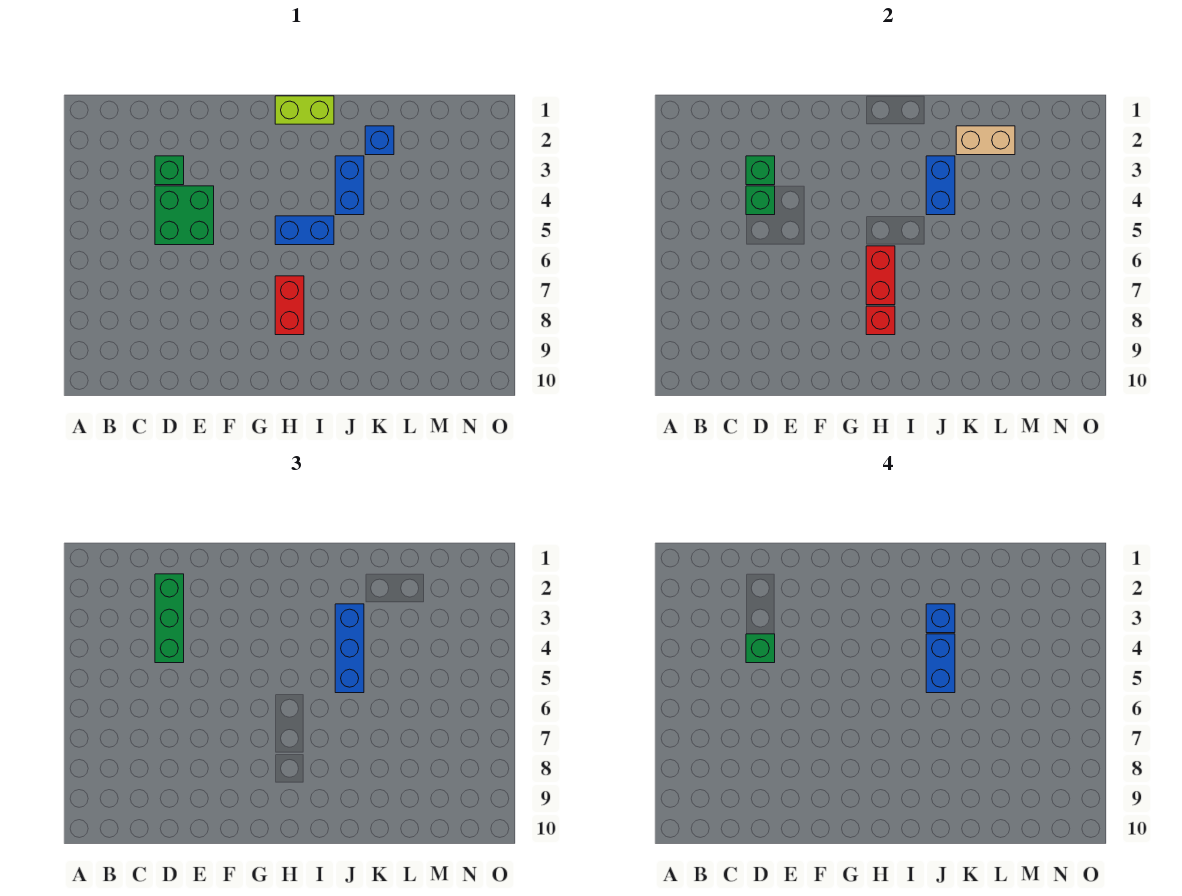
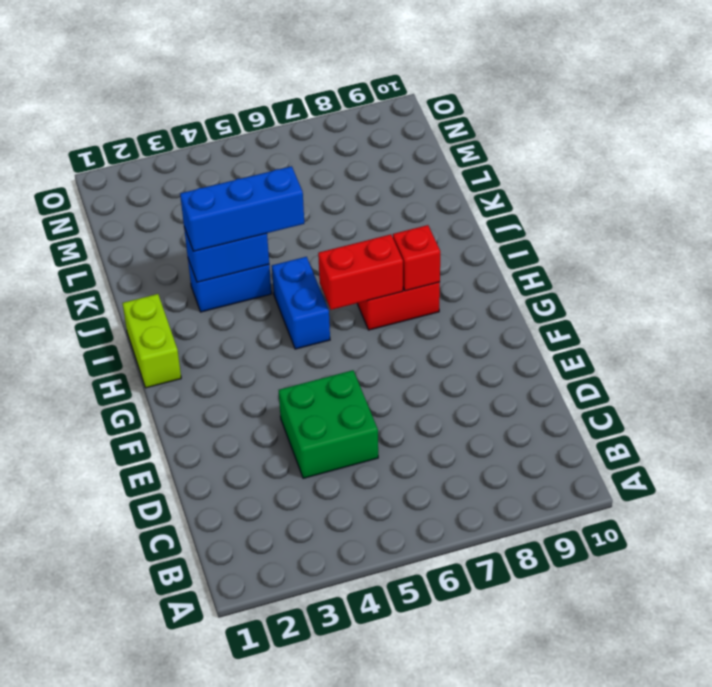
none -> green brick D3 level 1
none -> blue brick K2 level 1
none -> green brick D3 level 2

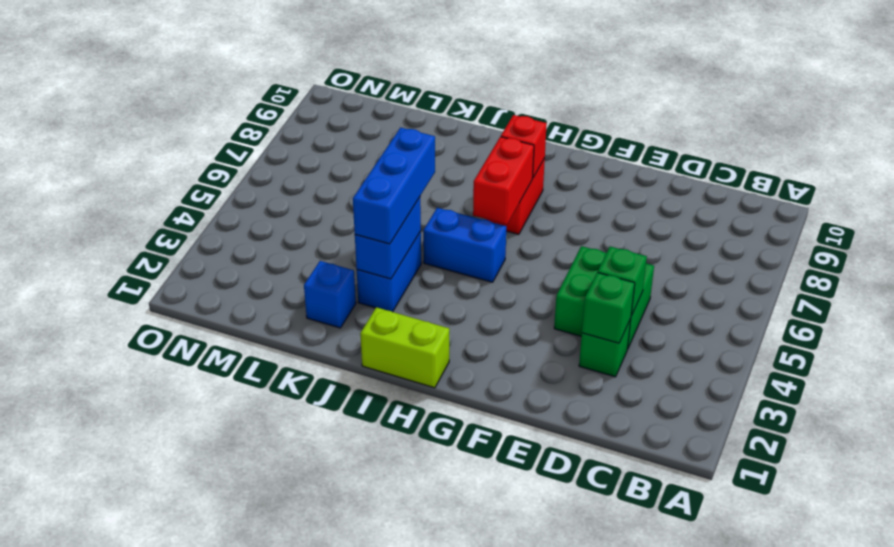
none -> tan brick K2:L2 level 2
none -> green brick D2:D4 level 3
none -> green brick D4 level 4

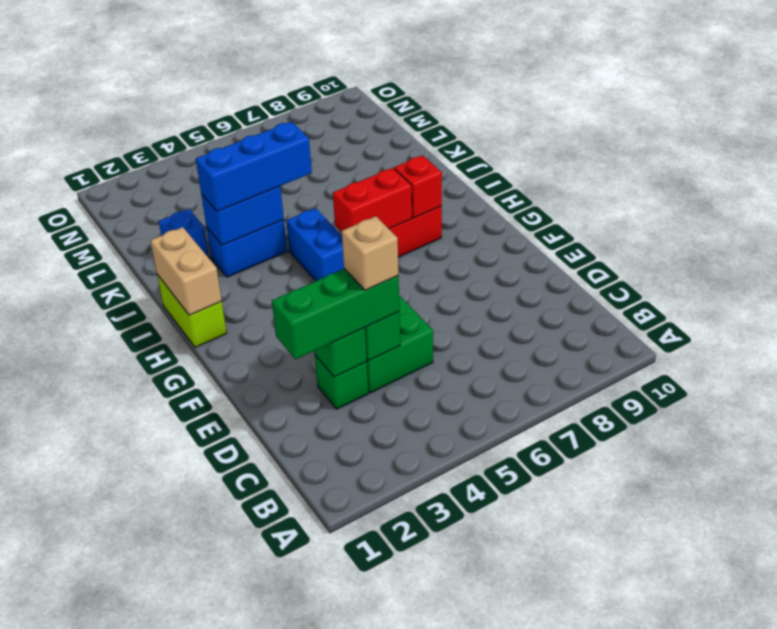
tan brick D4 level 4 -> green brick D4 level 4
tan brick H1:I1 level 2 -> tan brick K2:L2 level 2
none -> blue brick J3 level 4
none -> blue brick J4:J5 level 4

